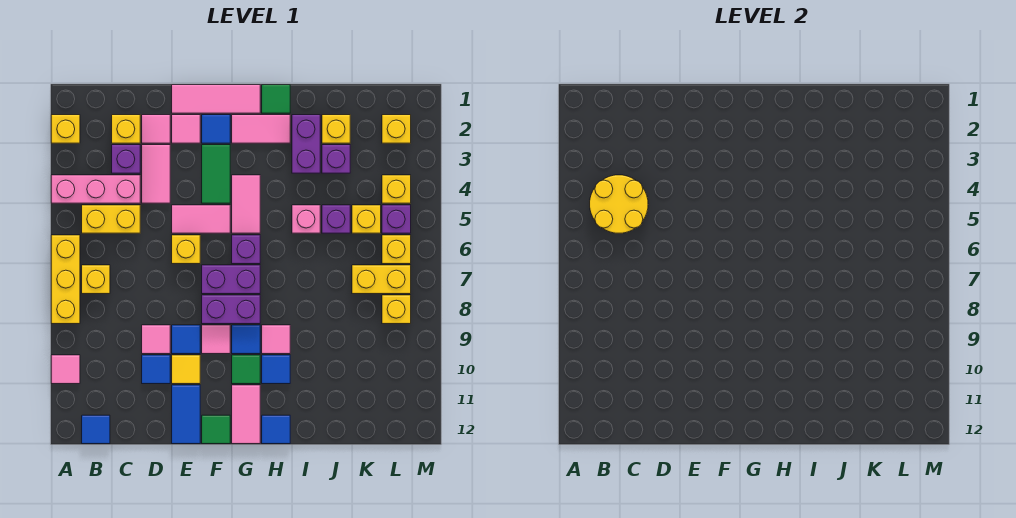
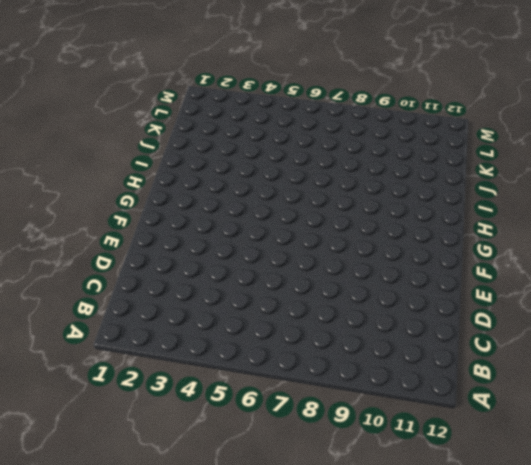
none -> yellow brick A2 level 1
none -> pink brick A4:C4 level 1
none -> yellow brick A6:A8 level 1
none -> pink tile A10 level 1

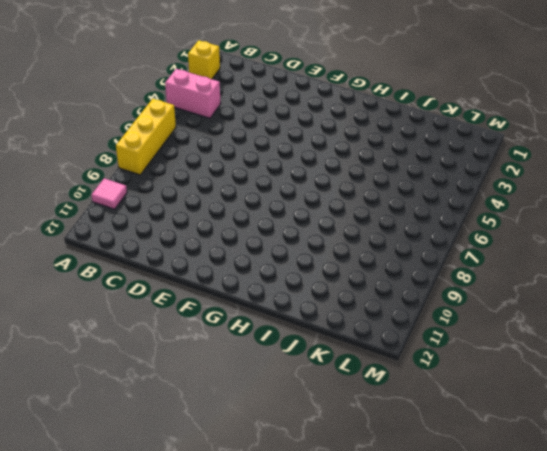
pink brick A4:B4 level 1 -> pink brick A4:C4 level 1
none -> yellow brick B5:C5 level 1
none -> yellow brick B7 level 1
none -> blue tile B12 level 1
none -> yellow brick C2 level 1

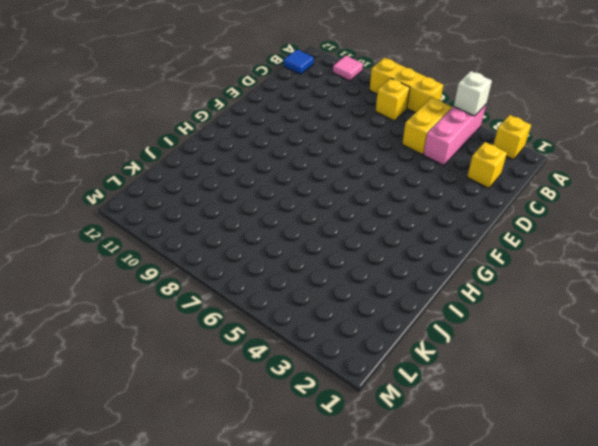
white brick A4 level 2 -> none
none -> purple brick C3 level 1
none -> pink tile D2 level 1
none -> pink tile D3:D4 level 1
none -> pink tile D9 level 1

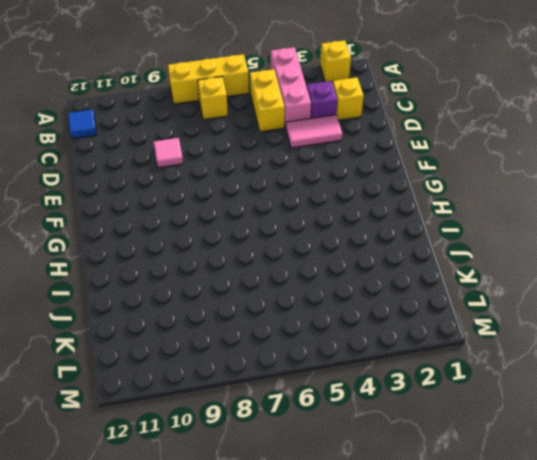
none -> pink tile A10 level 1
none -> pink tile D2 level 1
none -> blue tile D10 level 1
none -> pink tile E1:G1 level 1

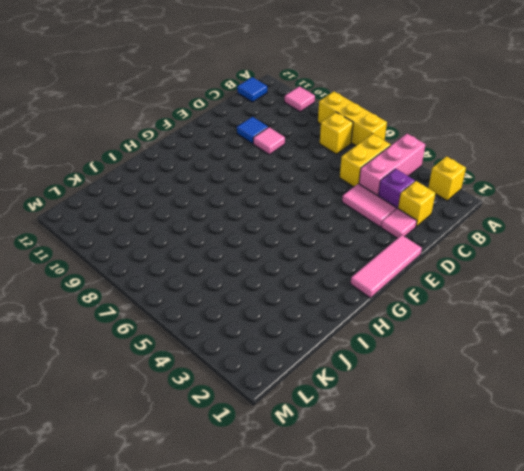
none -> pink tile E2 level 1
none -> pink tile E5:F5 level 1
none -> yellow brick E6 level 1
none -> blue tile E9 level 1

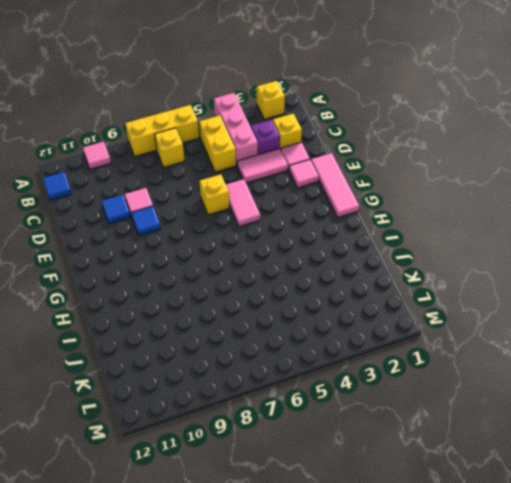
none -> yellow tile E10 level 1
none -> blue tile E11:E12 level 1
none -> blue tile F2 level 1
none -> green tile F3:F4 level 1

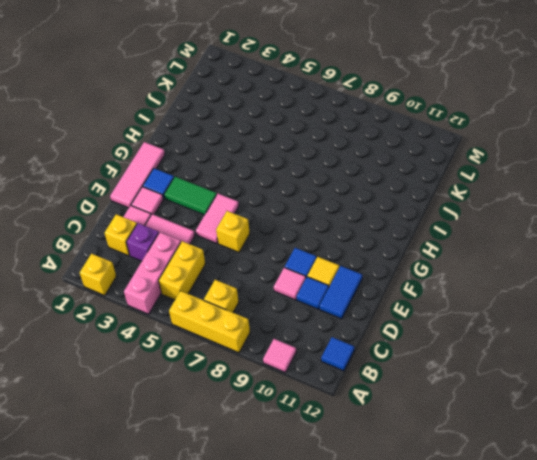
blue tile D11:E11 level 1 -> blue tile E11:E12 level 1
none -> purple brick F7:G7 level 1
none -> purple brick F8:G8 level 1
none -> pink tile F9 level 1
none -> green tile F12 level 1

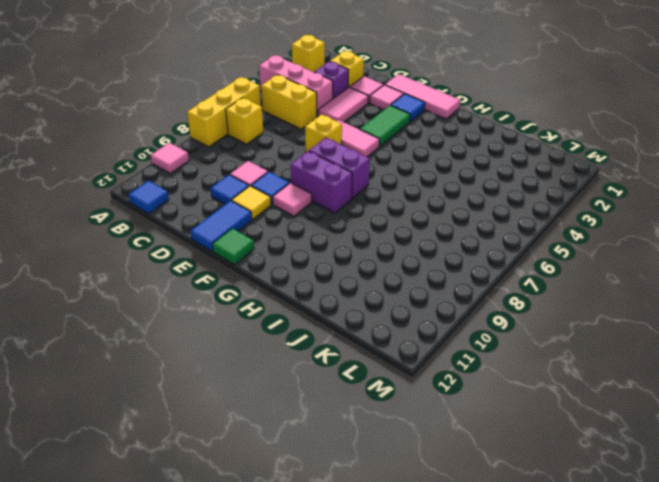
none -> pink tile G2:H2 level 1
none -> pink tile G4:G5 level 1
none -> purple brick G6 level 1
none -> blue tile G9 level 1

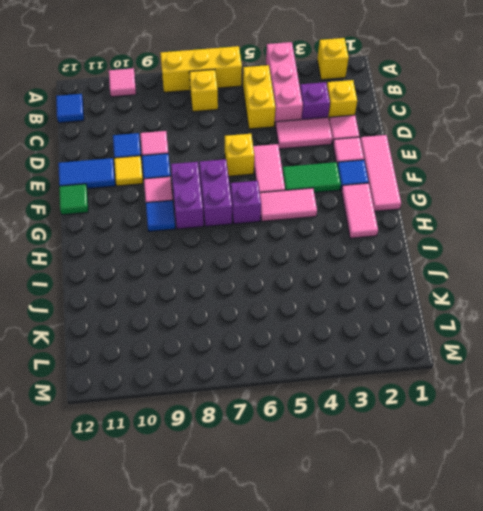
none -> green tile G10 level 1
none -> pink tile G11:G12 level 1
none -> green tile H1 level 1
none -> pink tile H9 level 1

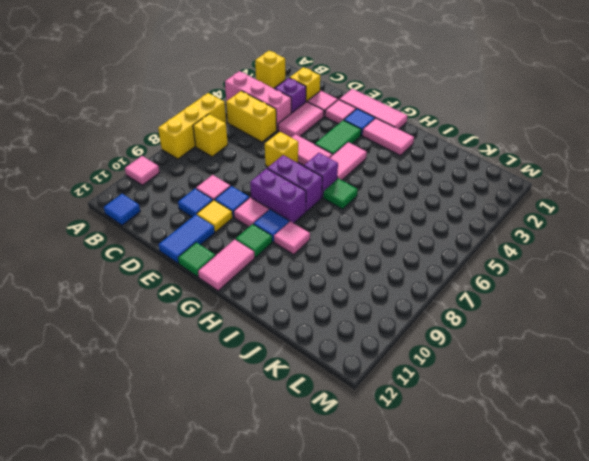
green tile H6 level 1 -> green tile H1 level 1
none -> blue tile H10 level 1
none -> blue tile H12 level 1
none -> purple brick I2:I3 level 1
none -> pink brick I5 level 1

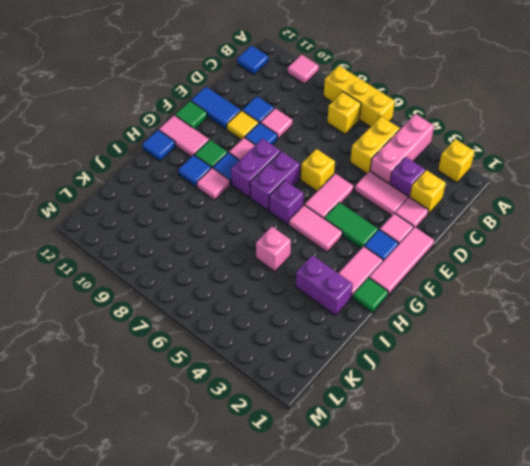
none -> yellow brick J2 level 1
none -> purple brick J3 level 1
none -> purple brick J5 level 1
none -> yellow brick K5 level 1

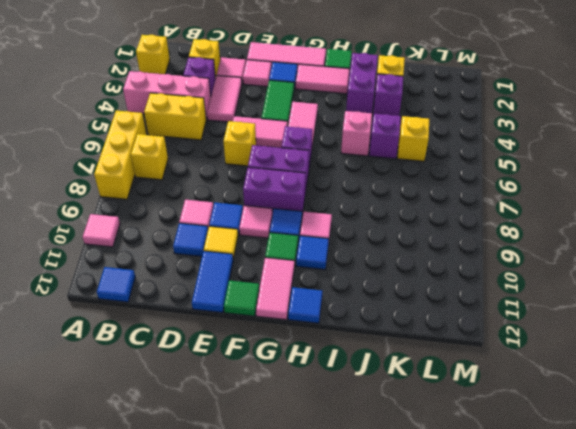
none -> yellow brick K7:L7 level 1
none -> yellow brick L2 level 1
none -> yellow brick L4 level 1
none -> purple brick L5 level 1

